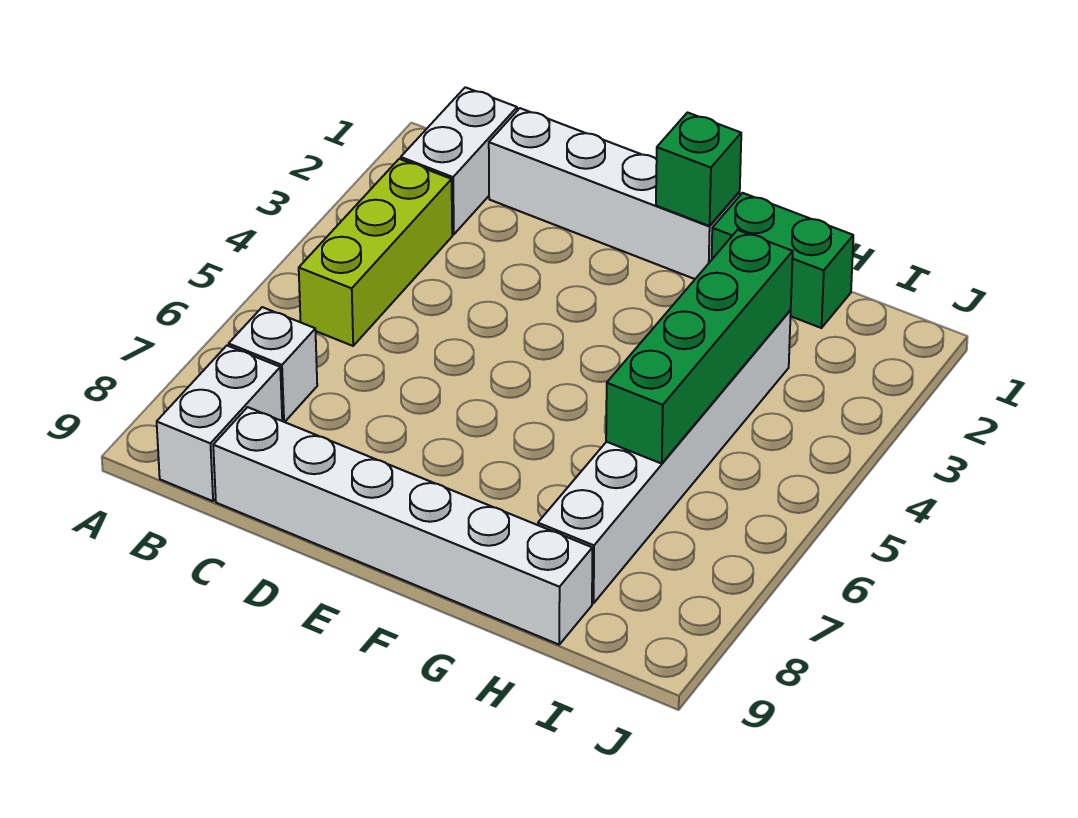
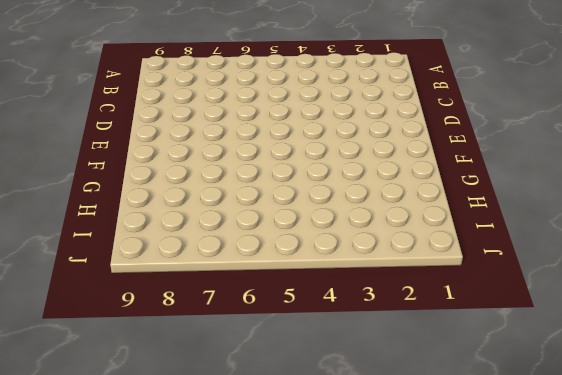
none -> white brick B1:B2 level 1
none -> lime brick B3:B5 level 1

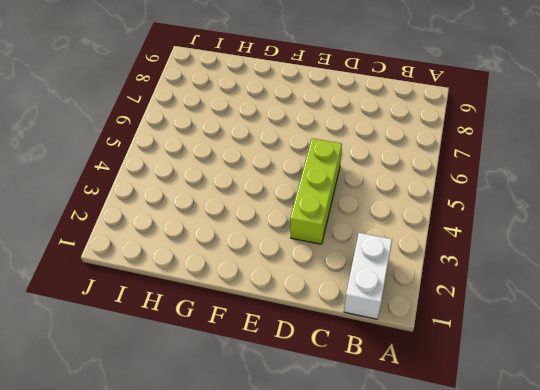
lime brick D3:D5 level 1 -> lime brick B3:B5 level 1
none -> white brick B7 level 1
none -> white brick B8:B9 level 1

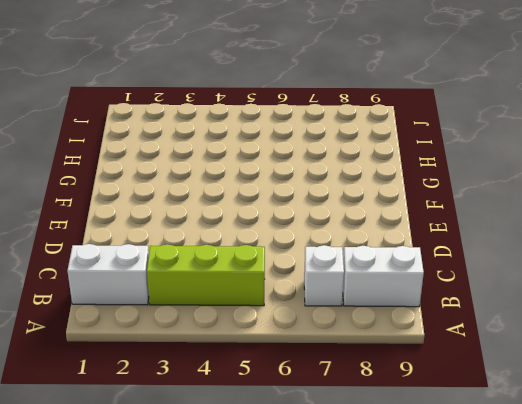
none -> white brick C1:F1 level 1
none -> white brick C9:H9 level 1

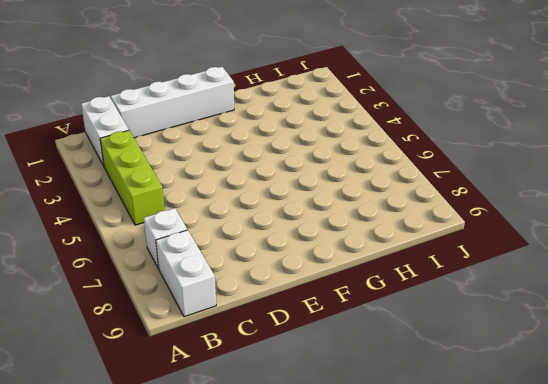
none -> white brick C9:H9 level 1
none -> green brick G1:H1 level 1

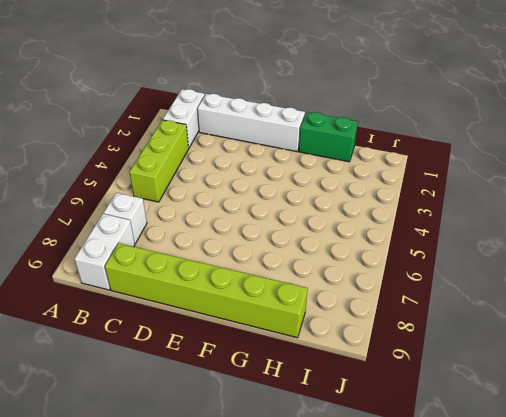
lime brick C9:H9 level 1 -> white brick C9:H9 level 1
none -> white brick H3:H8 level 1
none -> green brick F1 level 2

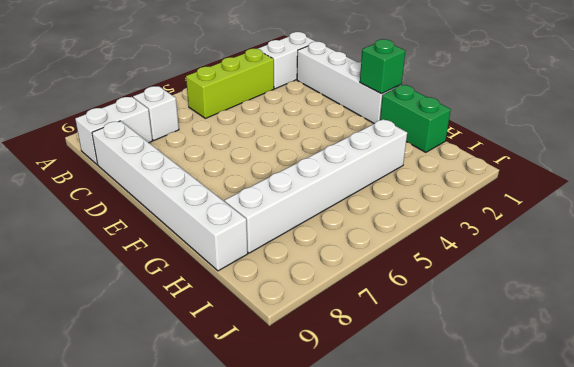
none -> green brick H3:H6 level 2

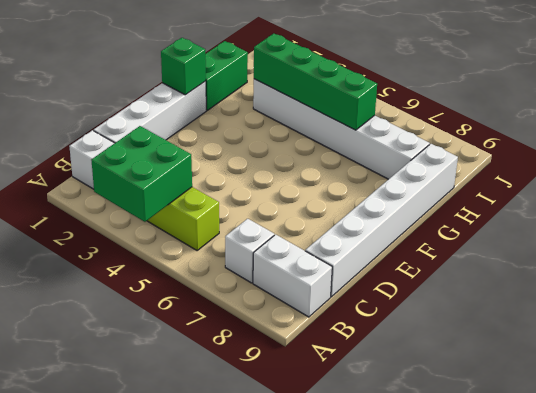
green brick A3:B4 level 2 -> none

